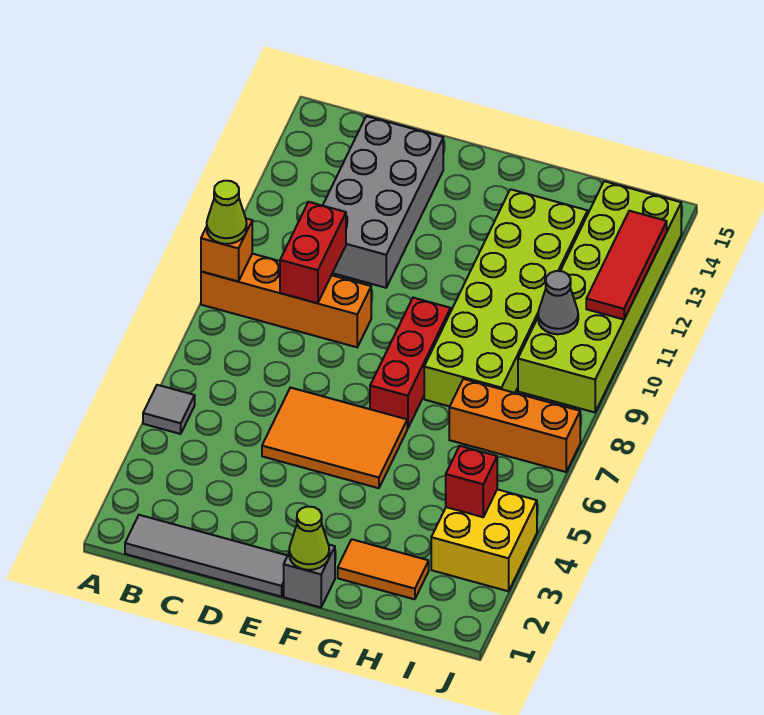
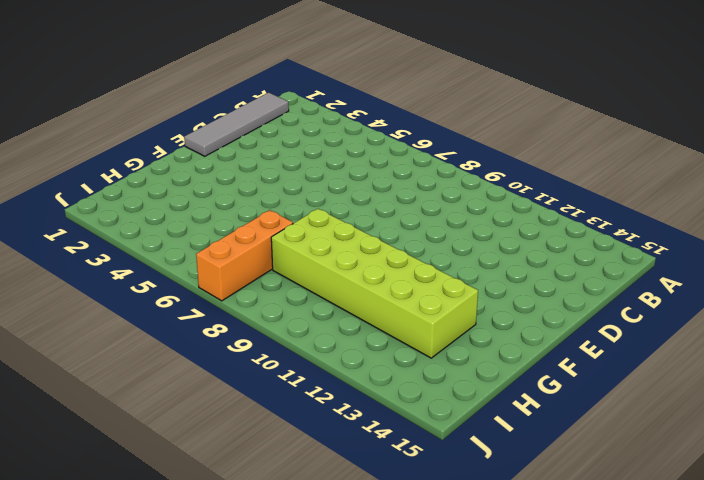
none -> grey tile A5 level 1
none -> orange brick A9:D9 level 1
none -> grey brick C11:D14 level 1

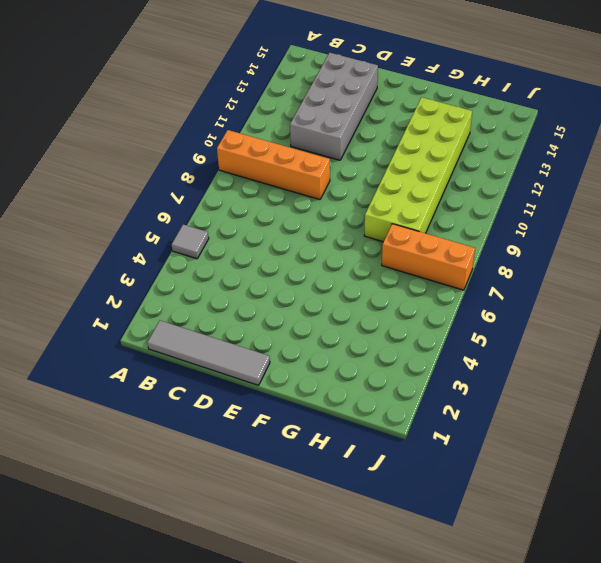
none -> orange tile D5:F6 level 1
none -> grey brick F1 level 1
none -> red brick F7:F9 level 1

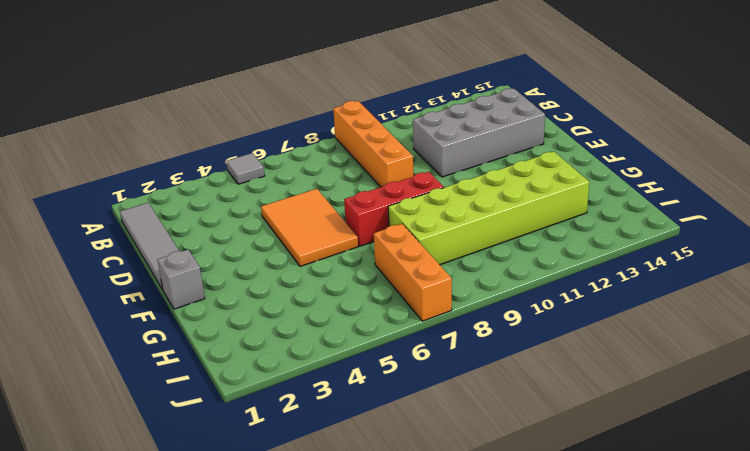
none -> orange tile G2:H2 level 1
none -> yellow brick I3:J4 level 1
none -> lime brick I9:J14 level 1

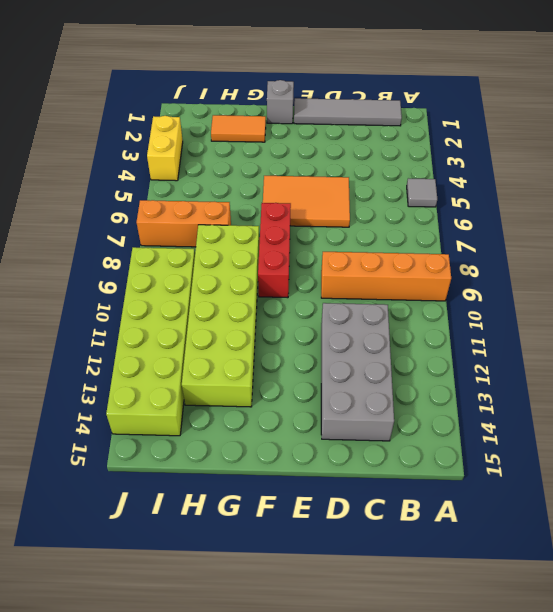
yellow brick J3:J4 level 1 -> yellow brick I3:J4 level 1
none -> orange brick A9 level 2
none -> red brick C9:C10 level 2
none -> lime cone F1 level 2

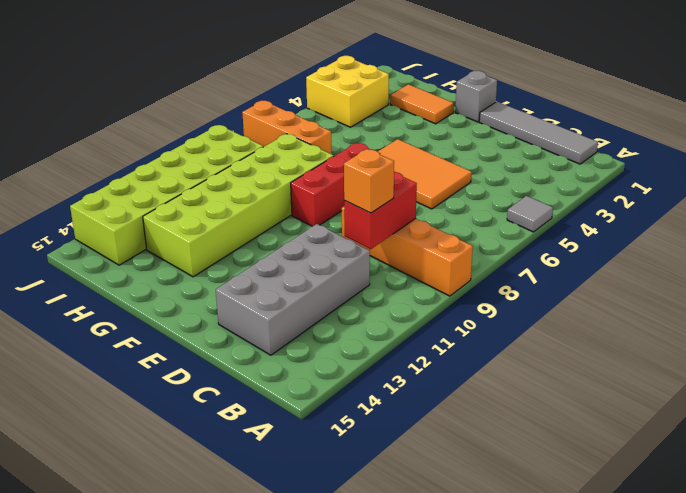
orange brick C10 level 3 -> orange brick A9 level 2
none -> lime cone F1 level 2
none -> red brick I4 level 2
none -> grey cone I10 level 2

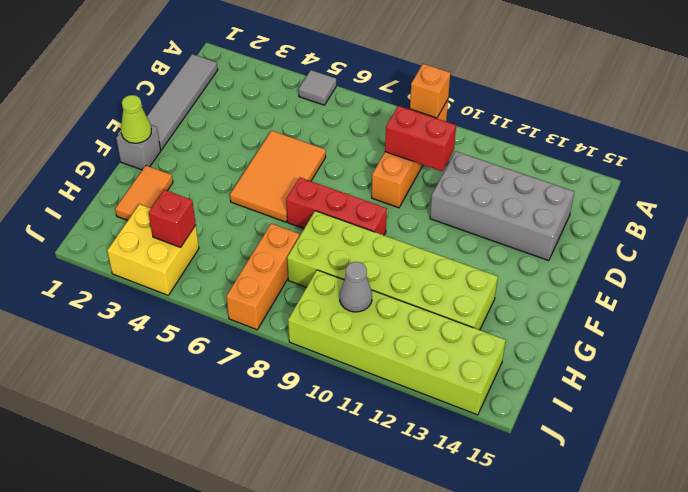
none -> red tile J11:J13 level 2
none -> lime cone A9 level 3

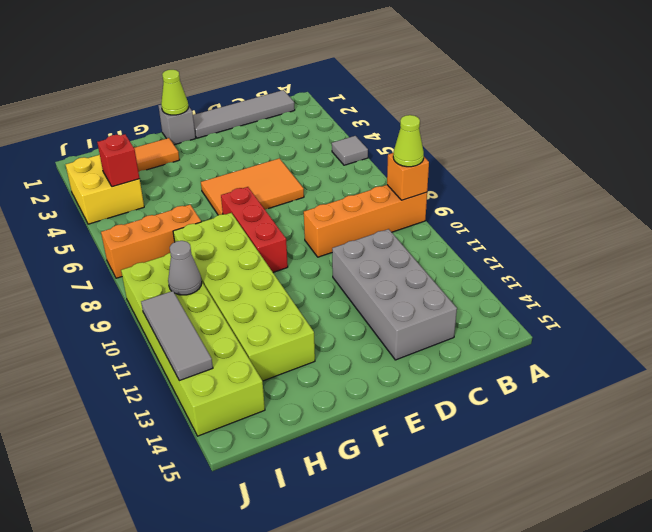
grey tile J11:J13 level 2 -> red tile J11:J13 level 2
none -> red brick C9:C10 level 2

